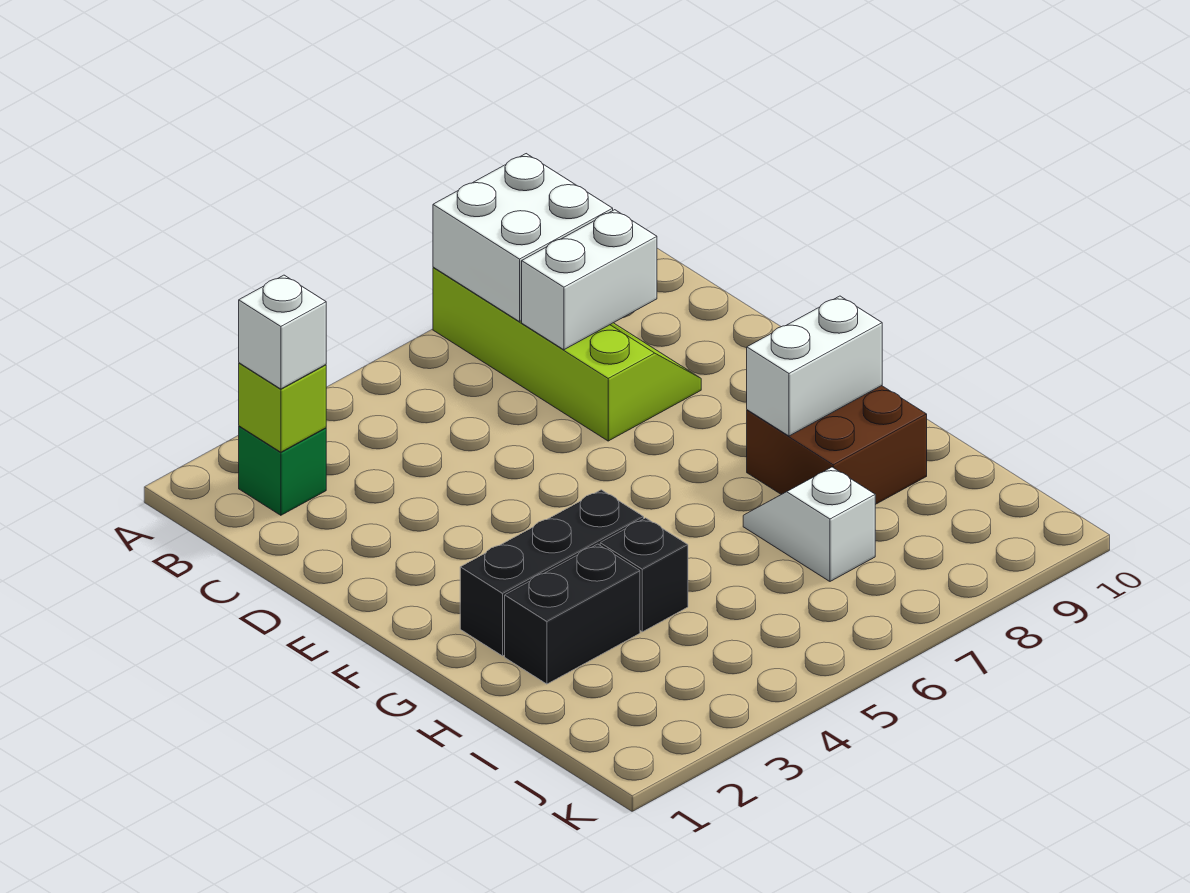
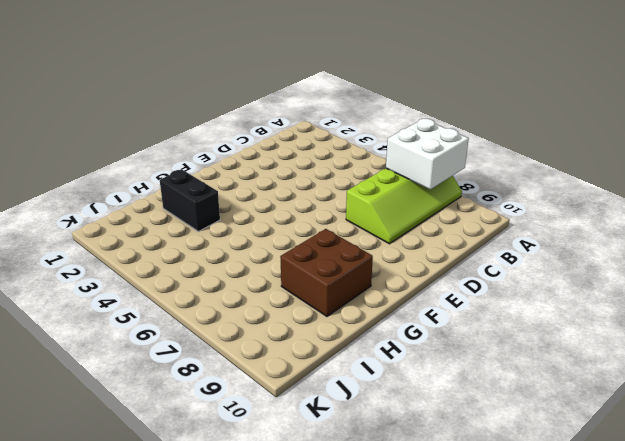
none -> green brick B2 level 1
none -> black brick G2:G4 level 1
none -> black brick H4 level 1

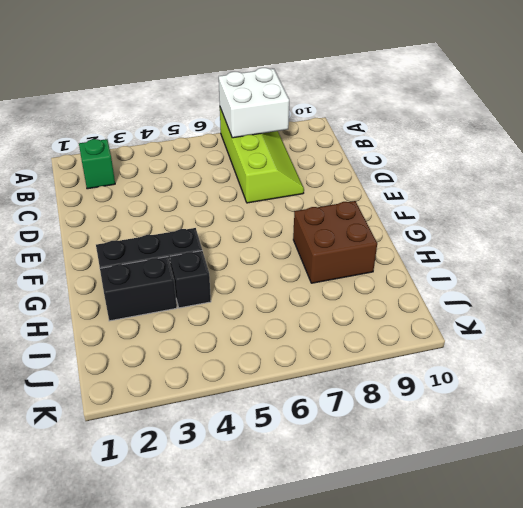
none -> white slope H7:I7 level 1 top I
none -> lime brick B2 level 2
none -> white brick C7:C8 level 2

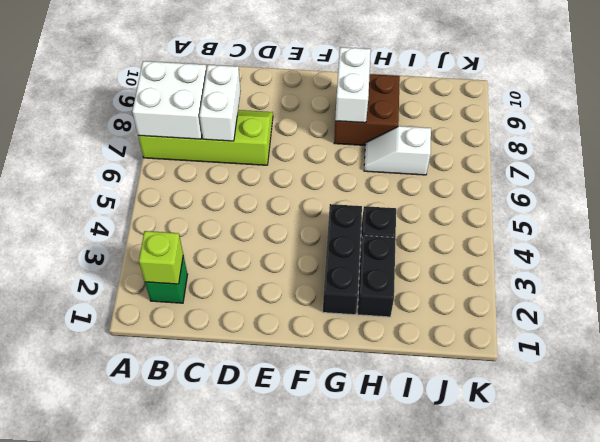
none -> white brick B2 level 3

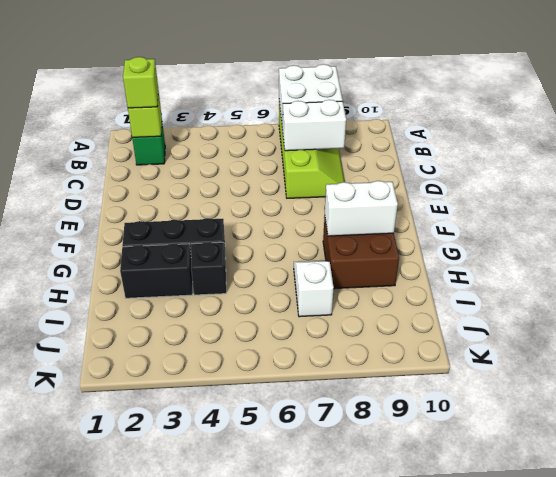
lime brick B2 level 3 -> white brick B2 level 3

